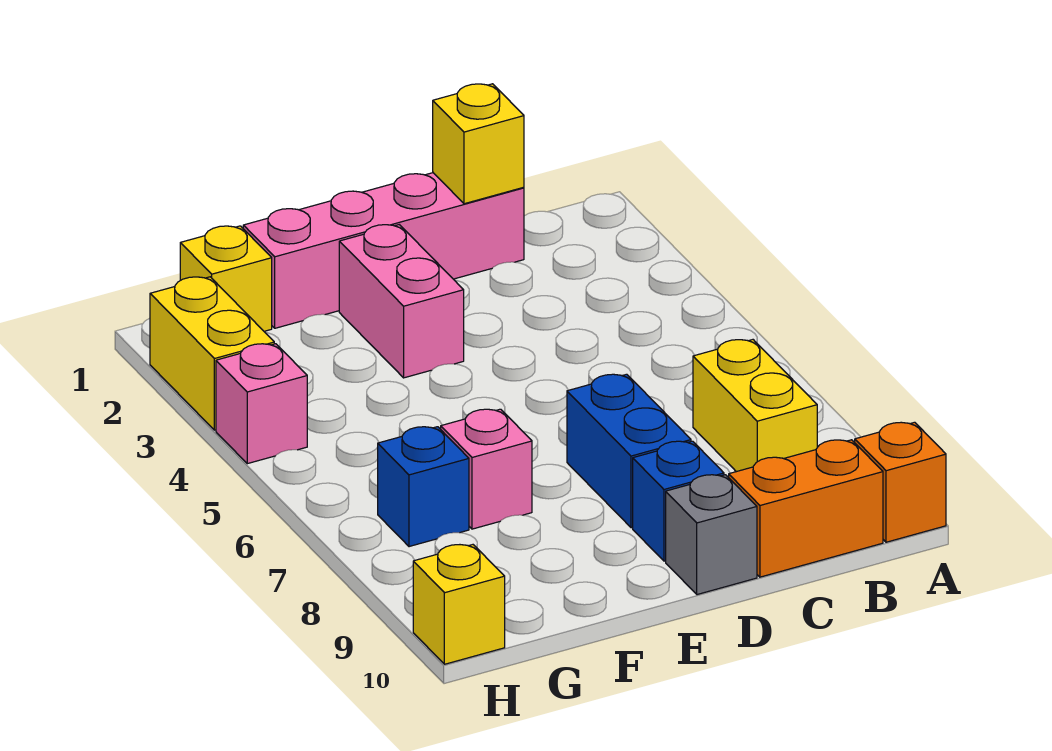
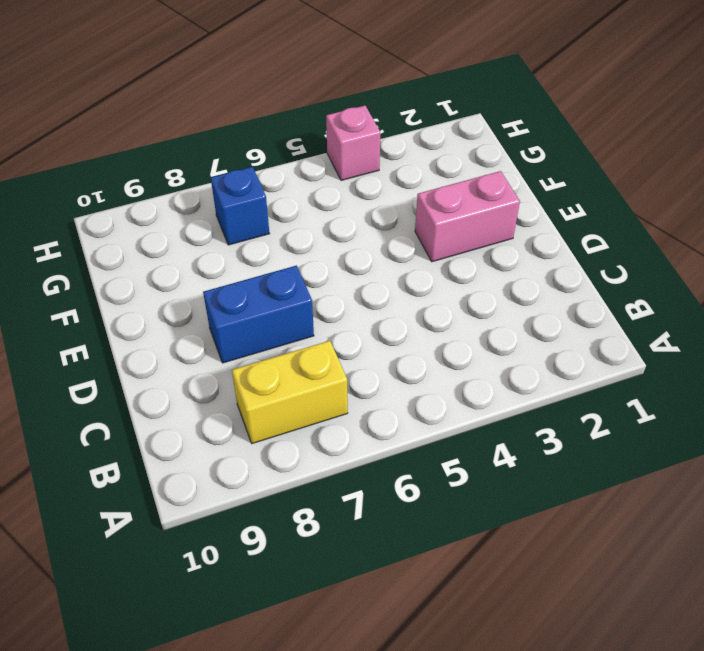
none -> orange brick A10 level 1
none -> orange brick B10:C10 level 1
none -> pink brick C1:F1 level 1

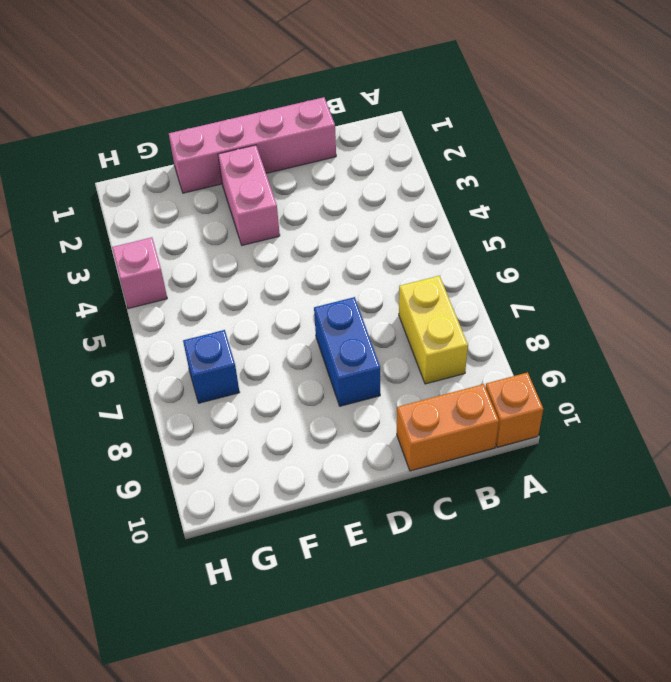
none -> blue brick D9 level 1
none -> grey brick D10 level 1
none -> pink brick F7 level 1

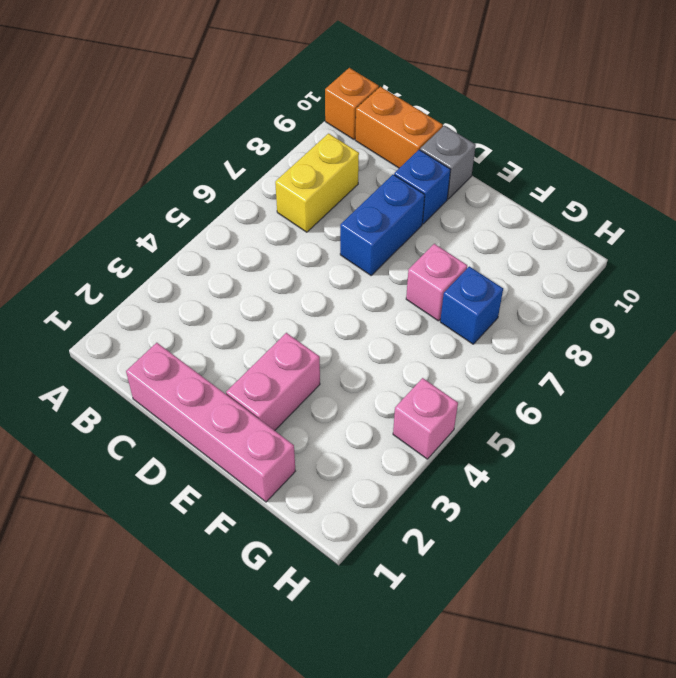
none -> yellow brick G1 level 1
none -> yellow brick H2:H3 level 1
none -> yellow brick H10 level 1

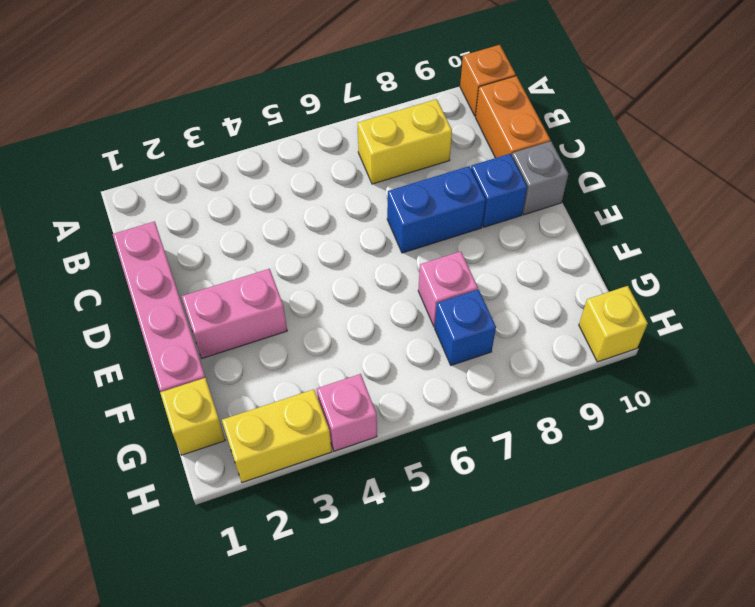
none -> yellow brick C1 level 2

